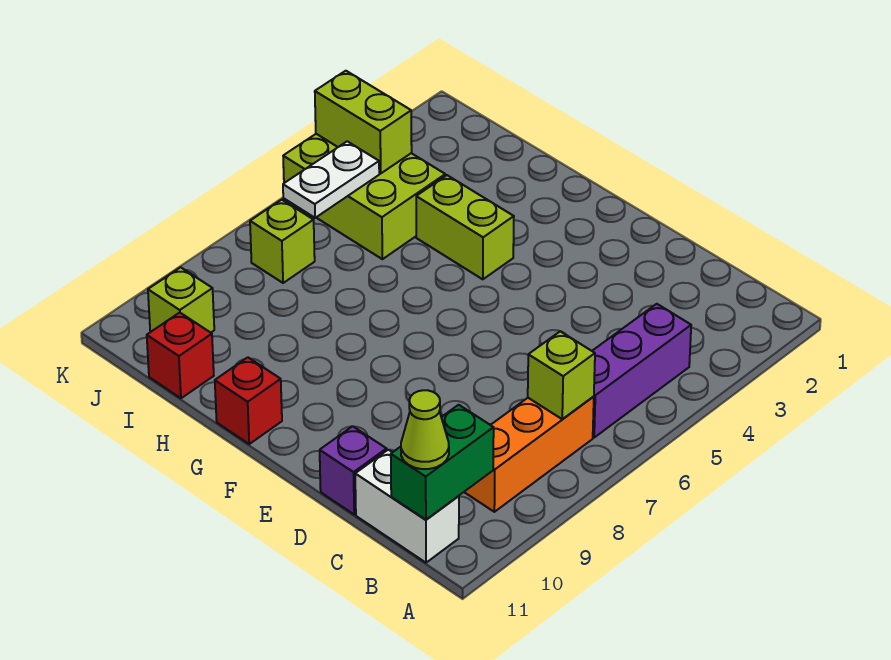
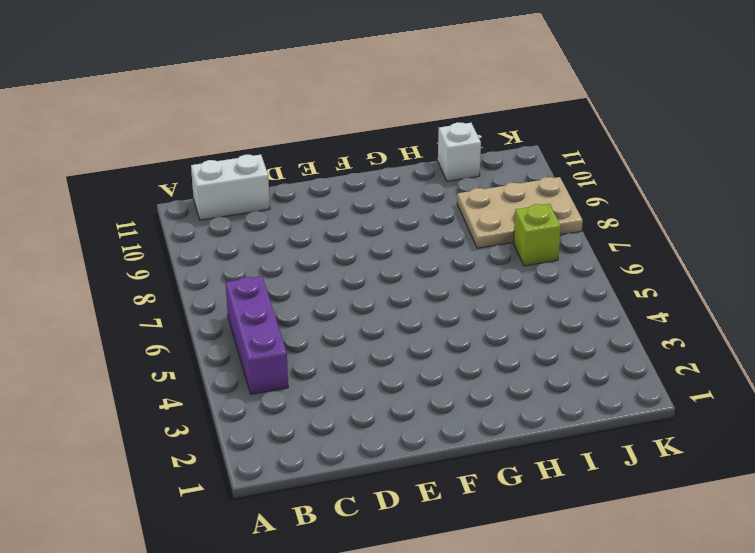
tan plate I8:K9 level 1 -> none
white brick I11 level 1 -> red brick I11 level 1
none -> orange brick B7:B9 level 1
none -> purple brick D11 level 1
none -> lime brick G4:H4 level 1

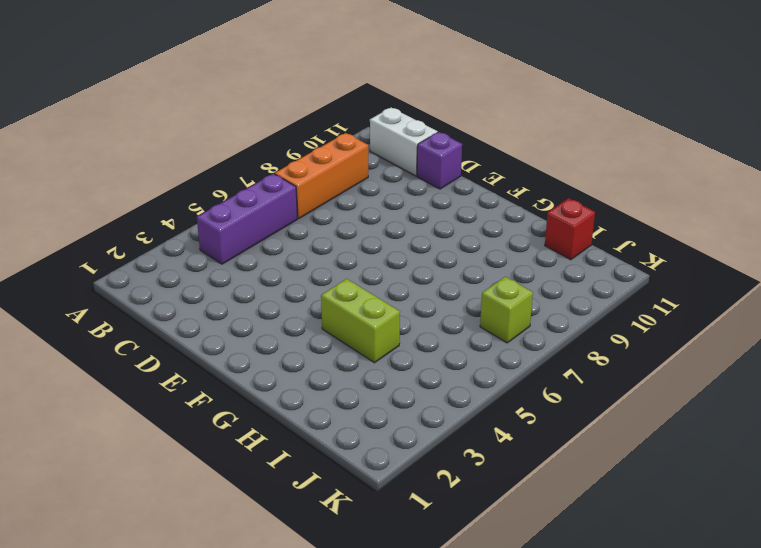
none -> red brick G11 level 1
none -> lime brick I4:K5 level 1
none -> lime brick J10 level 1

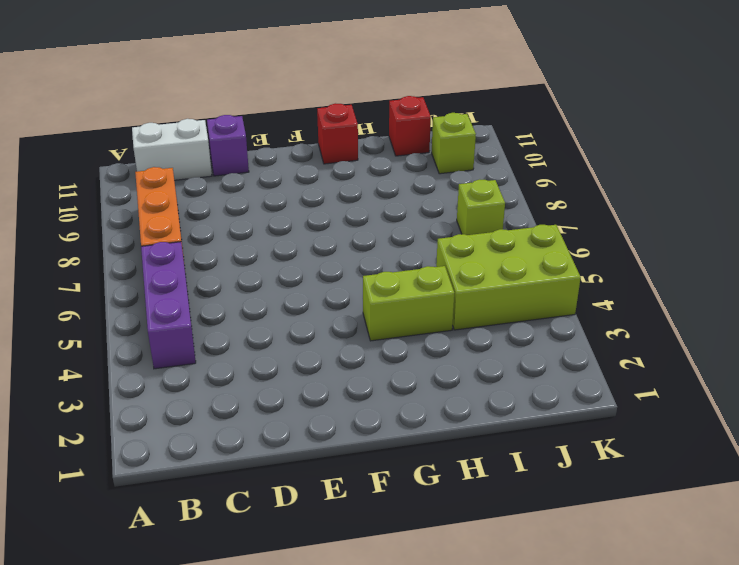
none -> lime brick B7 level 2
none -> green brick B10:B11 level 2
none -> lime brick J4:K4 level 2

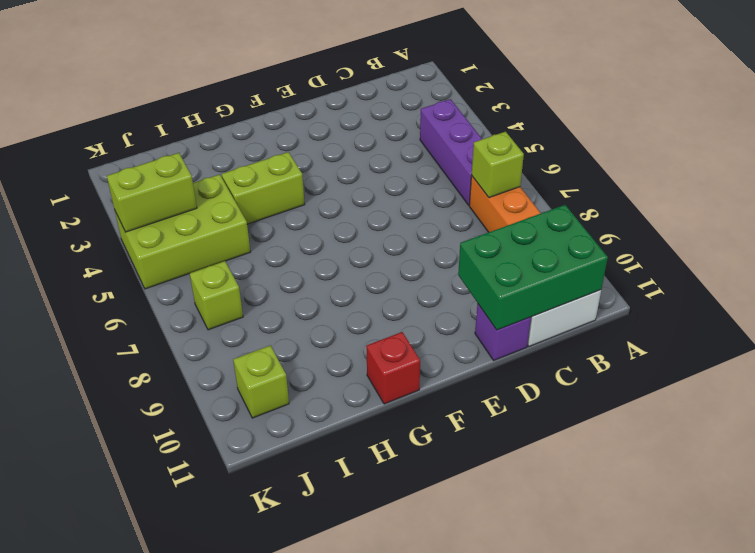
green brick B10:D11 level 2 -> green brick B10:B11 level 2
none -> red brick I11 level 1
none -> white plate J5:J6 level 2
none -> lime cone B11 level 3

